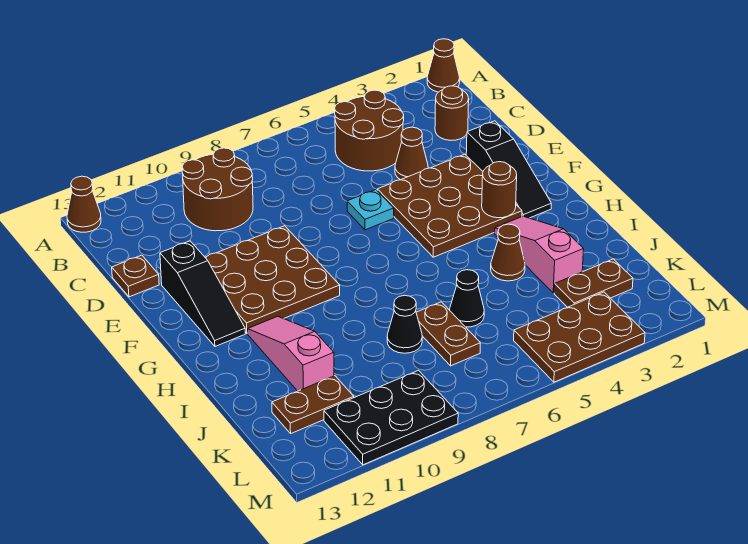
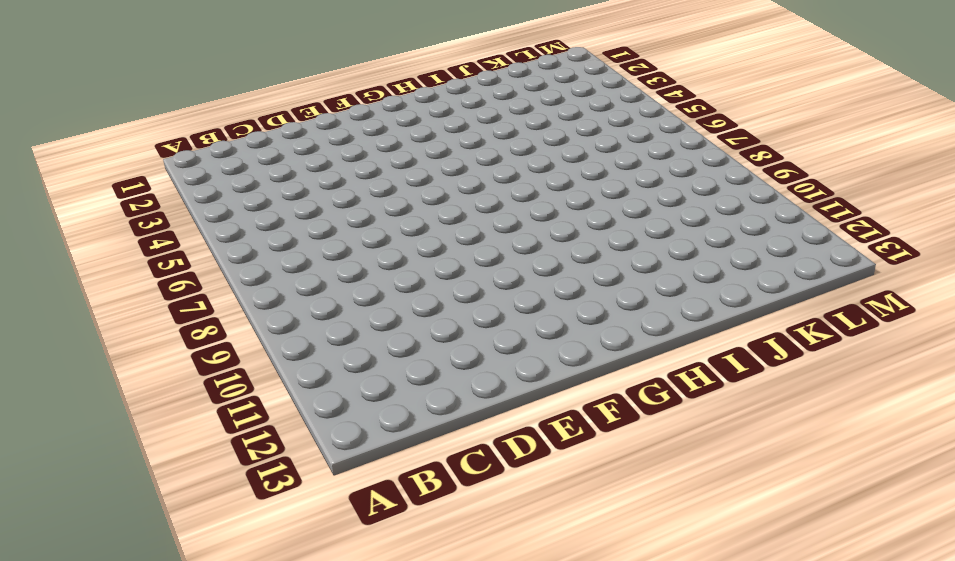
none -> brown cone A1 level 1
none -> brown cone A13 level 1
none -> brown round brick B4:C5 level 1

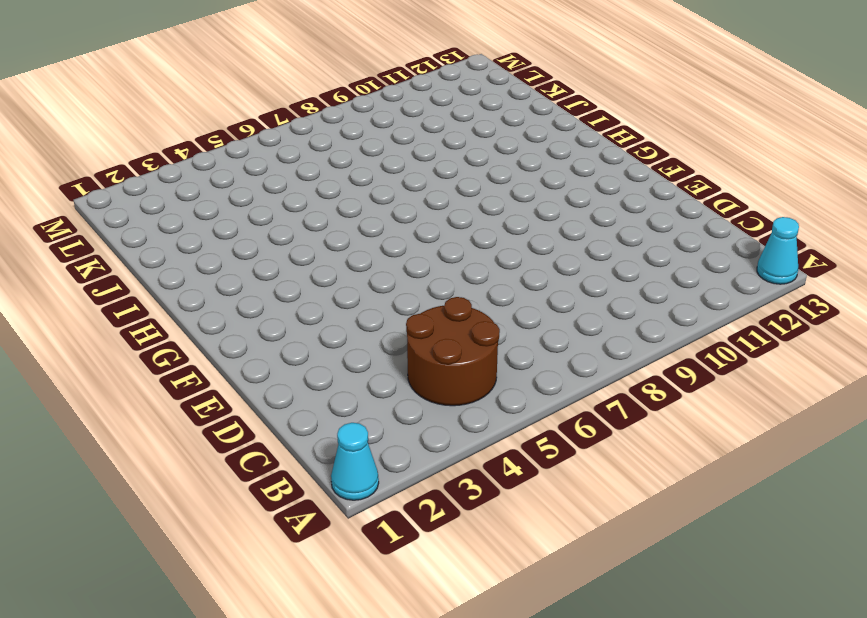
cyan cone A1 level 1 -> brown cone A1 level 1
cyan cone A13 level 1 -> brown cone A13 level 1
none -> brown round brick B9:C10 level 1
none -> brown round brick C2 level 1
none -> brown cone D4 level 1

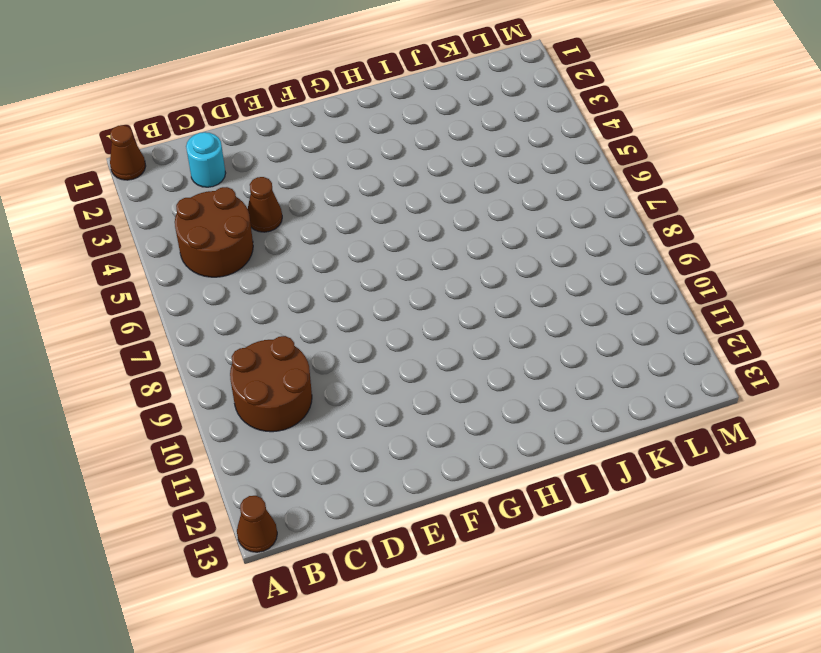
cyan round brick C2 level 1 -> brown round brick C2 level 1
none -> brown plate D13 level 1
none -> black slope E2:G2 level 1 top E
none -> brown plate E3:G5 level 1

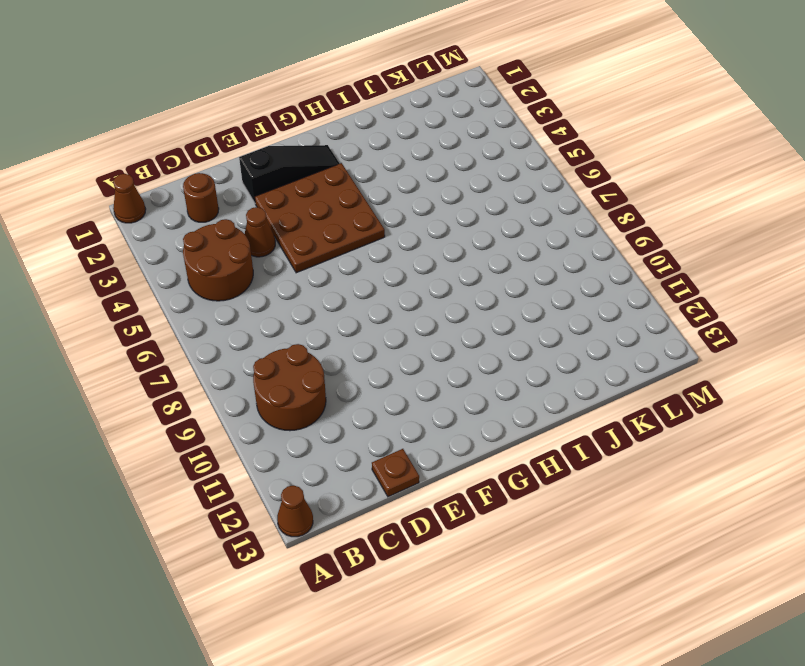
none -> cyan plate E6 level 1
none -> brown plate E9:G11 level 1
none -> black slope E12:G12 level 1 top E

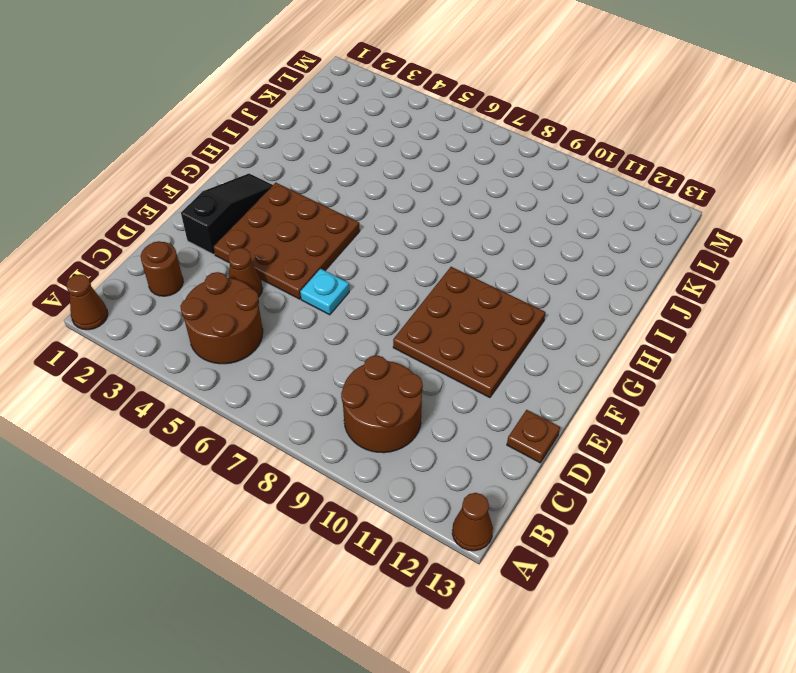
none -> black slope E12:G12 level 1 top E
none -> pink slope H3:J3 level 1 top J
none -> pink slope H11:J11 level 1 top J

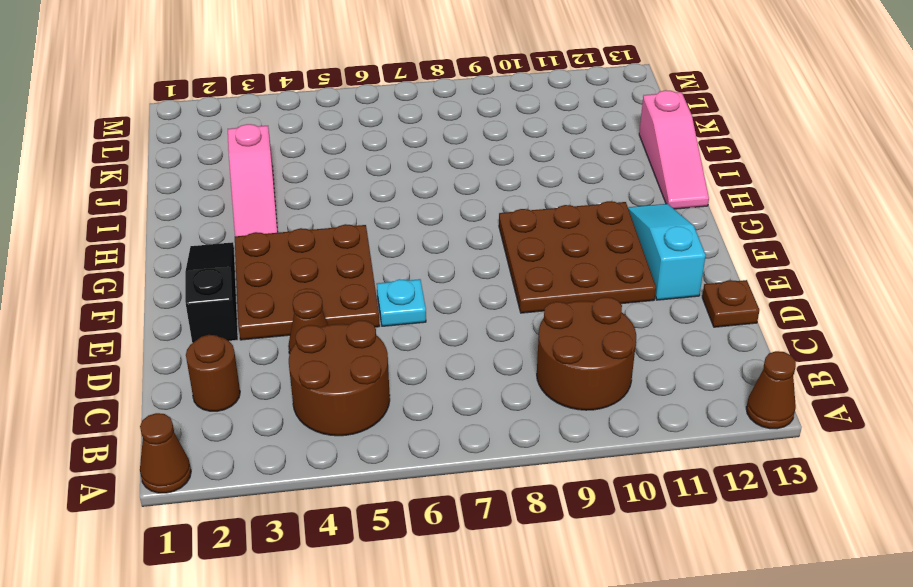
cyan slope E12:G12 level 1 top E -> black slope E12:G12 level 1 top E
pink slope H13:J13 level 1 top J -> pink slope H11:J11 level 1 top J
none -> brown cone I4 level 1
none -> black cone J6 level 1
none -> brown plate J7:K7 level 1

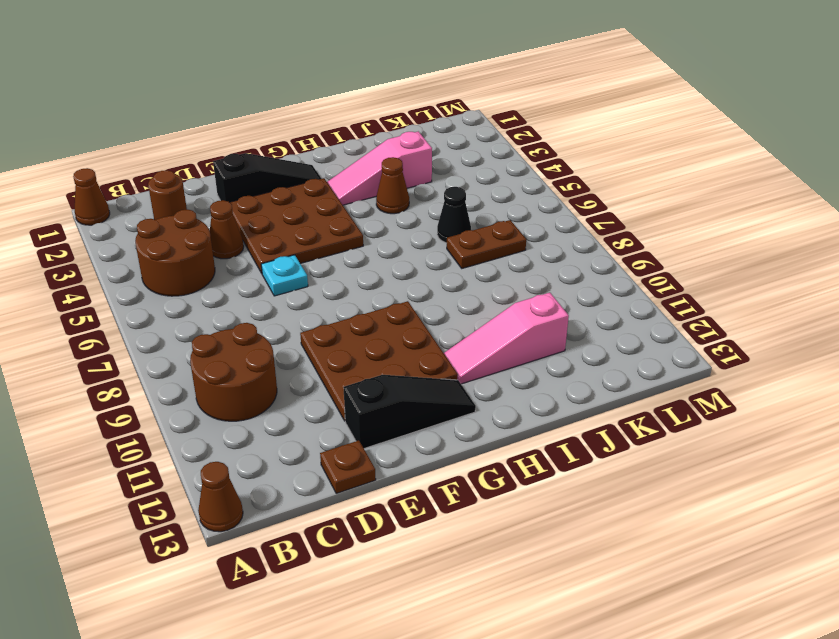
none -> black cone J8 level 1
none -> brown plate K2:K3 level 1
none -> brown plate K11:K12 level 1

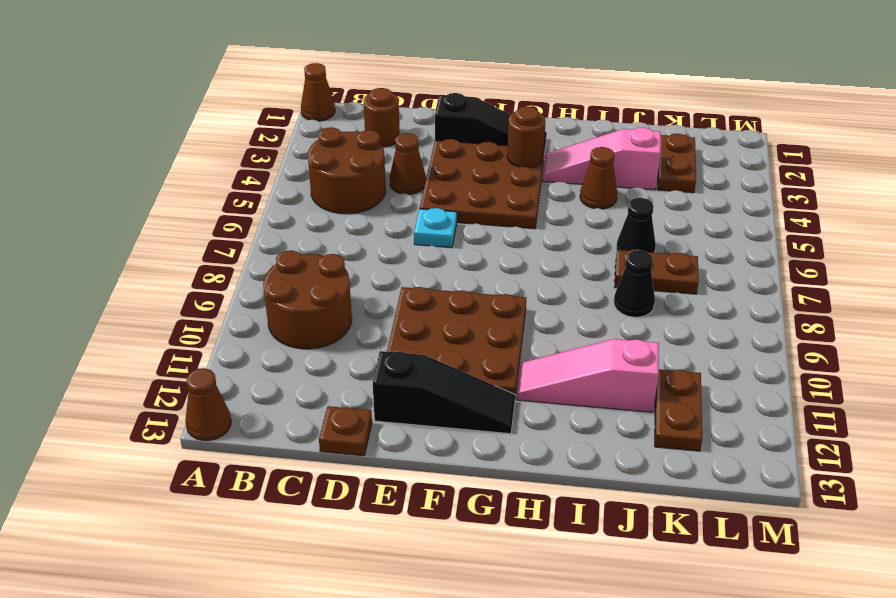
none -> brown plate L3:M5 level 1
none -> black plate L9:M11 level 1

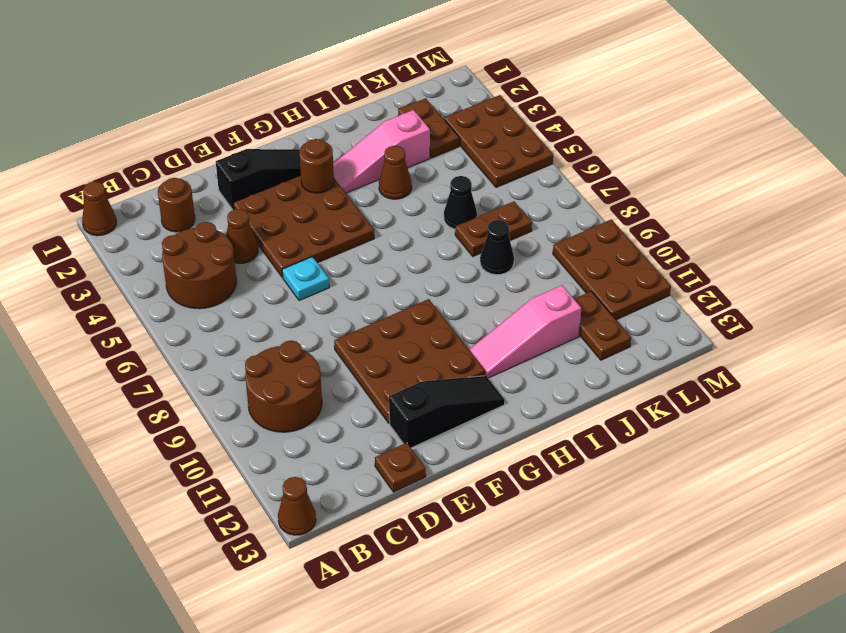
brown plate L9:M11 level 1 -> black plate L9:M11 level 1

